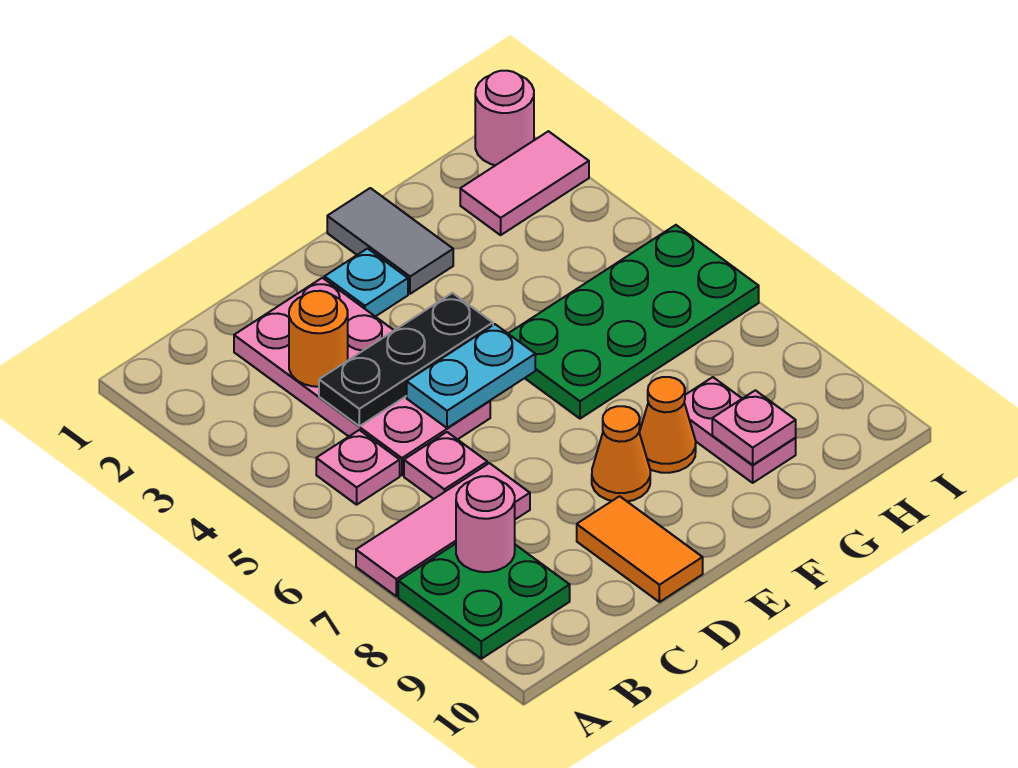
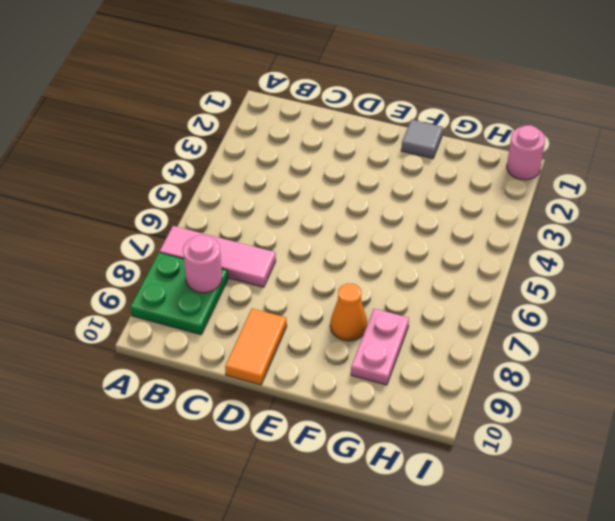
grey tile F1 level 1 -> grey tile F1:F2 level 1
none -> pink plate B5 level 1
none -> pink plate C2:D5 level 1
none -> pink plate C6 level 1

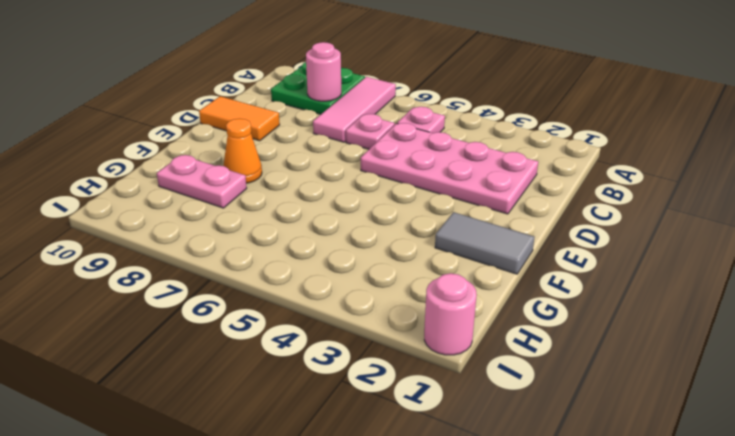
none -> cyan plate E2 level 1
none -> orange cone E8 level 1
none -> green plate F5:I6 level 1

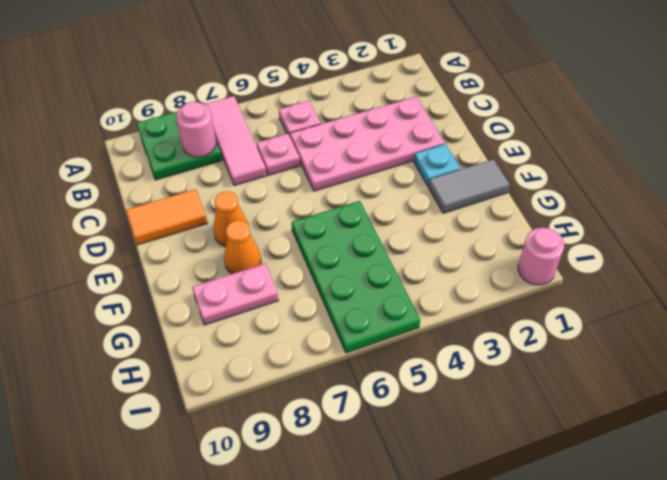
none -> pink tile H2:I2 level 1
none -> orange round brick C3 level 2
none -> black plate C4:E4 level 2

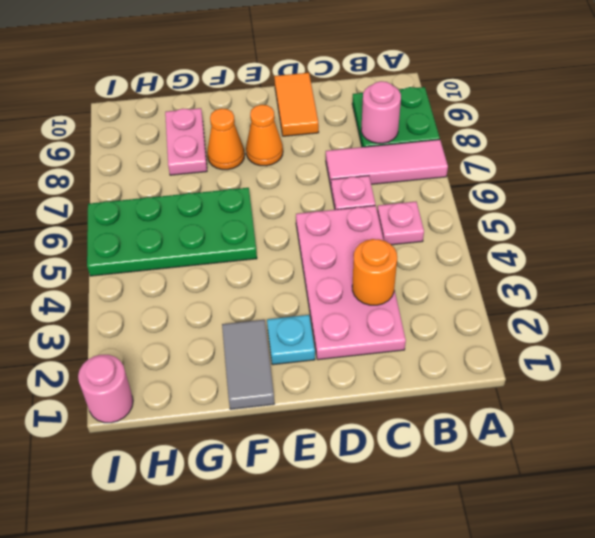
none -> pink tile H2:I2 level 1
none -> black plate C4:E4 level 2
none -> cyan plate D5:E5 level 2

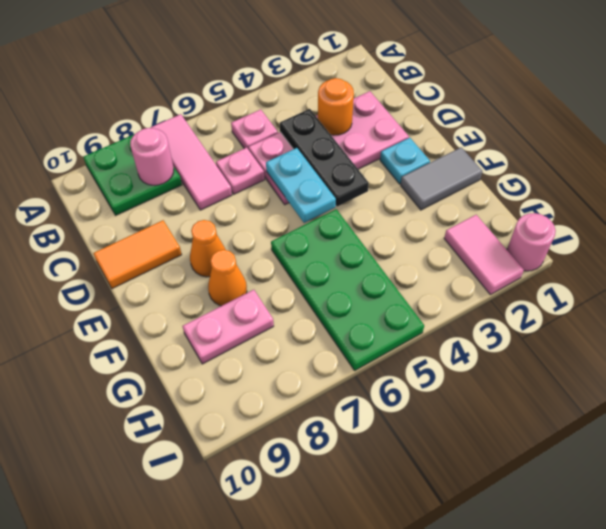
none -> pink plate G9 level 2

